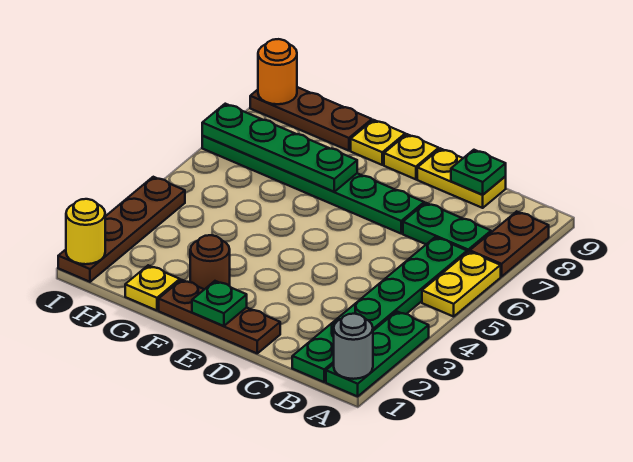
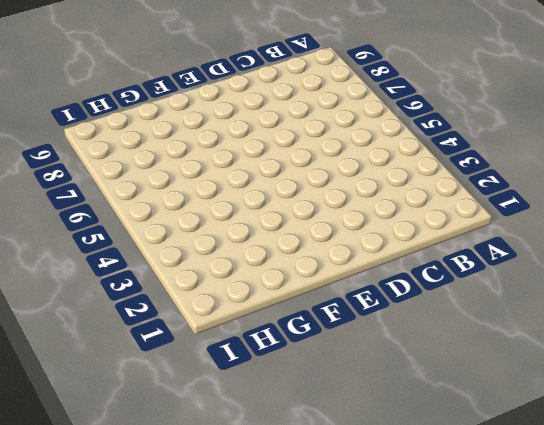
none -> green plate A1:A3 level 1
none -> yellow plate A5:A6 level 1
none -> brown plate A7:A8 level 1

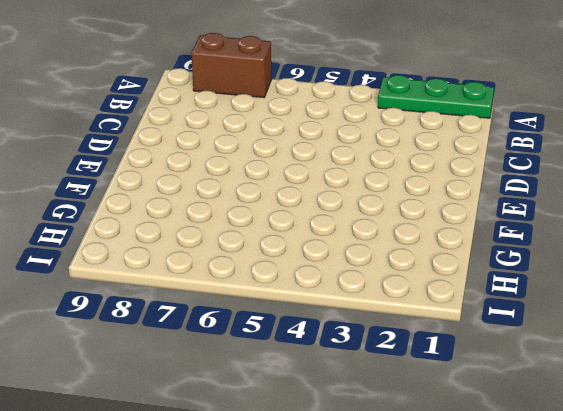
brown brick A7:A8 level 1 -> brown plate A7:A8 level 1
none -> yellow plate A5:A6 level 1
none -> green plate B1:B6 level 1
none -> green plate B7:C7 level 1

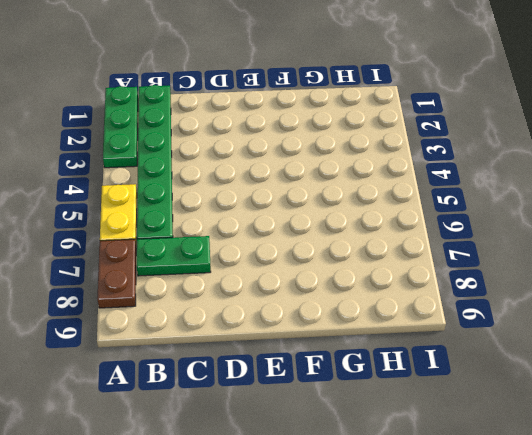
none -> yellow plate C9:D9 level 1
none -> brown plate D1:F1 level 1
none -> green plate D7:I7 level 1

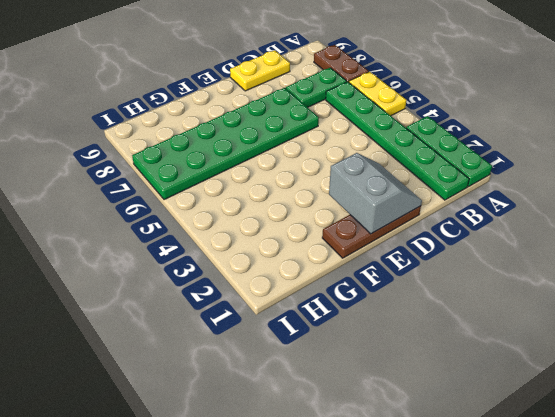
grey slope D1:E2 level 2 top E -> green plate E1 level 2
green plate D6:I7 level 1 -> green plate D7:I7 level 1
none -> yellow plate E9 level 1
none -> brown round brick F2 level 1
none -> yellow plate F9 level 1

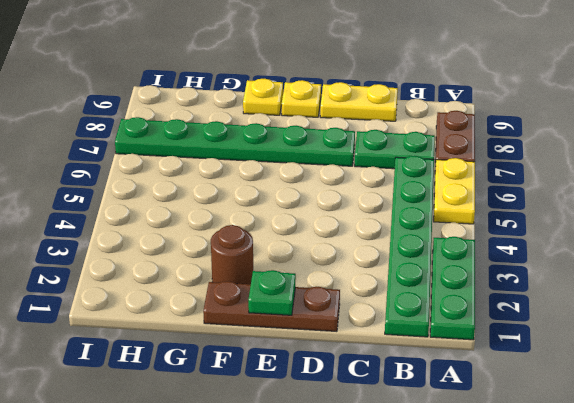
none -> yellow plate G1 level 1
none -> brown plate G9:I9 level 1
none -> brown plate I1:I4 level 1

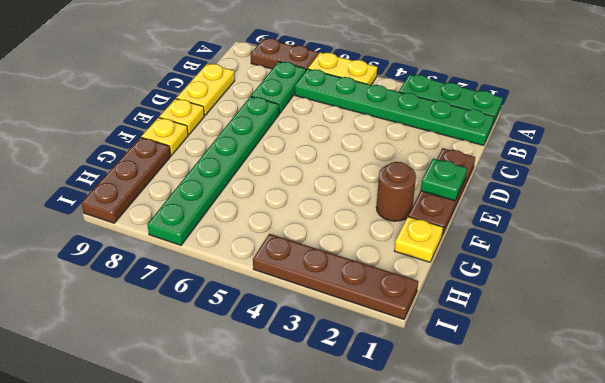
none -> grey round brick A1 level 2
none -> green plate C9 level 2
none -> green plate F7:I7 level 2

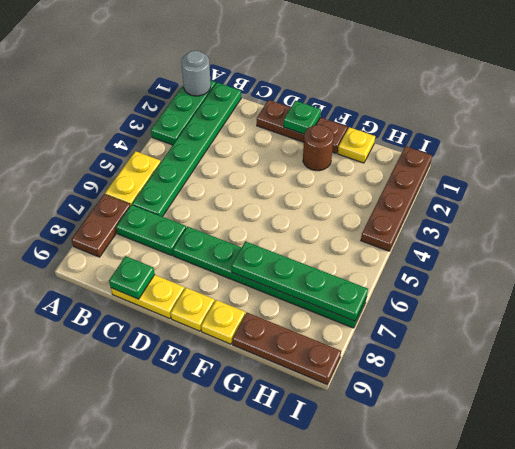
none -> yellow round brick I1 level 2
none -> orange round brick I9 level 2

